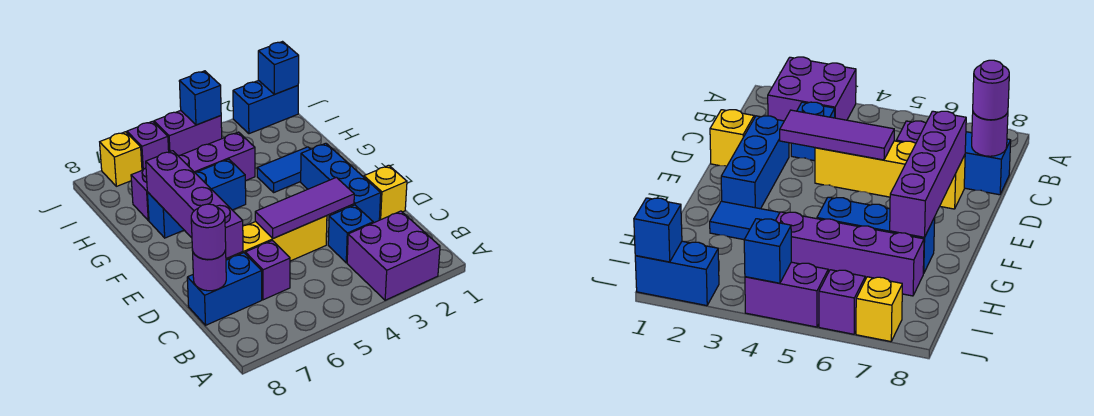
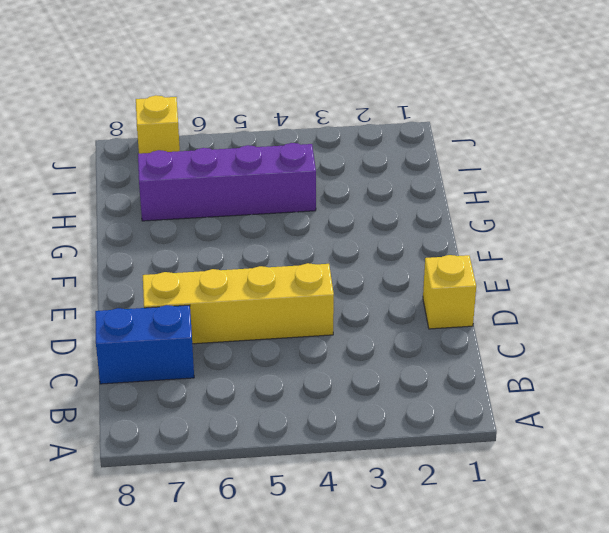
none -> purple brick A2:B3 level 1
none -> blue brick C3 level 1
none -> purple brick C6 level 1

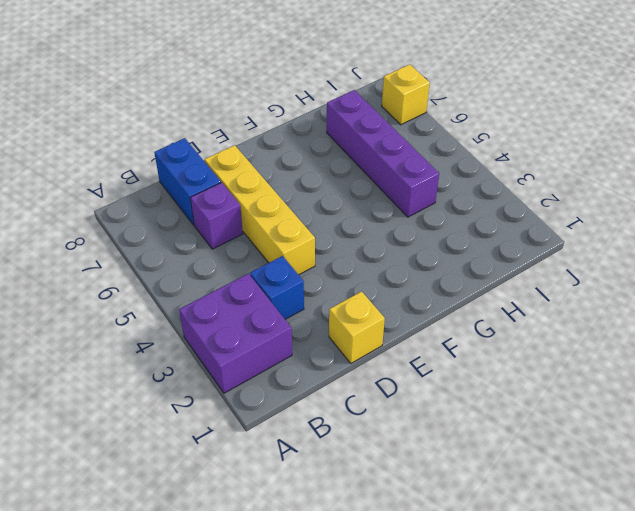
none -> blue brick D2:F2 level 1
none -> blue tile G2:G3 level 1
none -> blue brick G5:G7 level 1

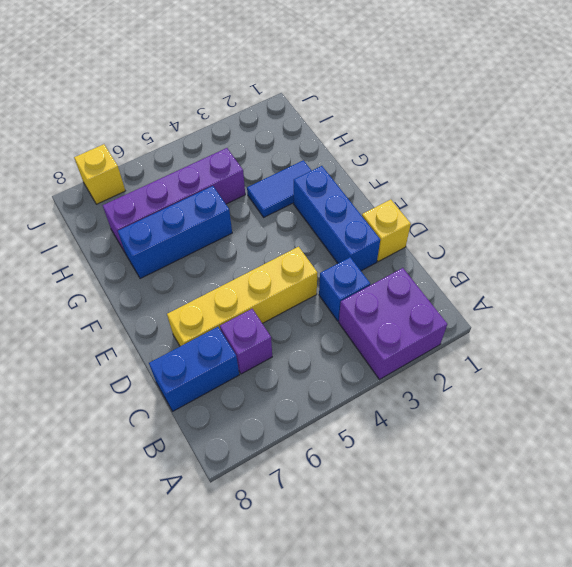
none -> blue brick J1:J2 level 1
none -> purple brick J4:J5 level 1
none -> purple brick J6 level 1

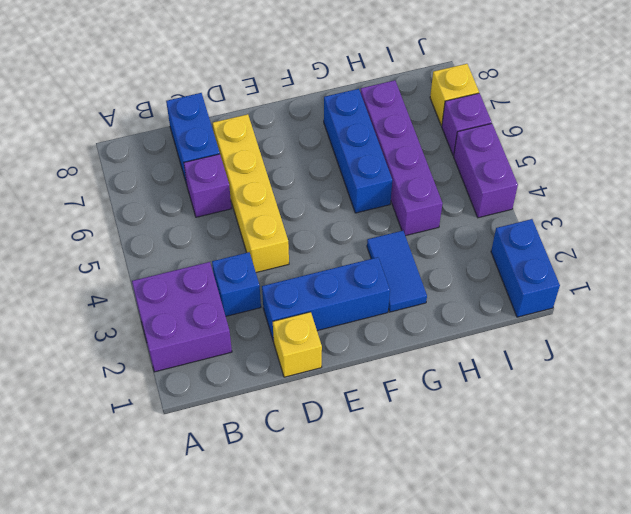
none -> purple round brick C8 level 2
none -> purple tile D3:D5 level 2
none -> purple brick D7:G7 level 2

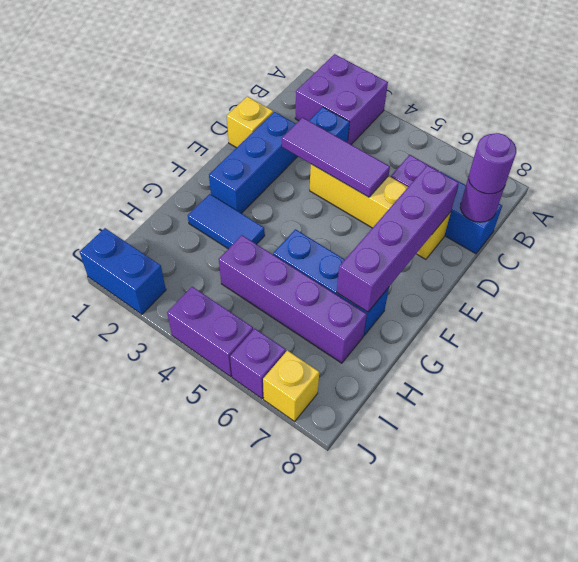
none -> blue brick J1 level 2
none -> blue brick J4 level 2

